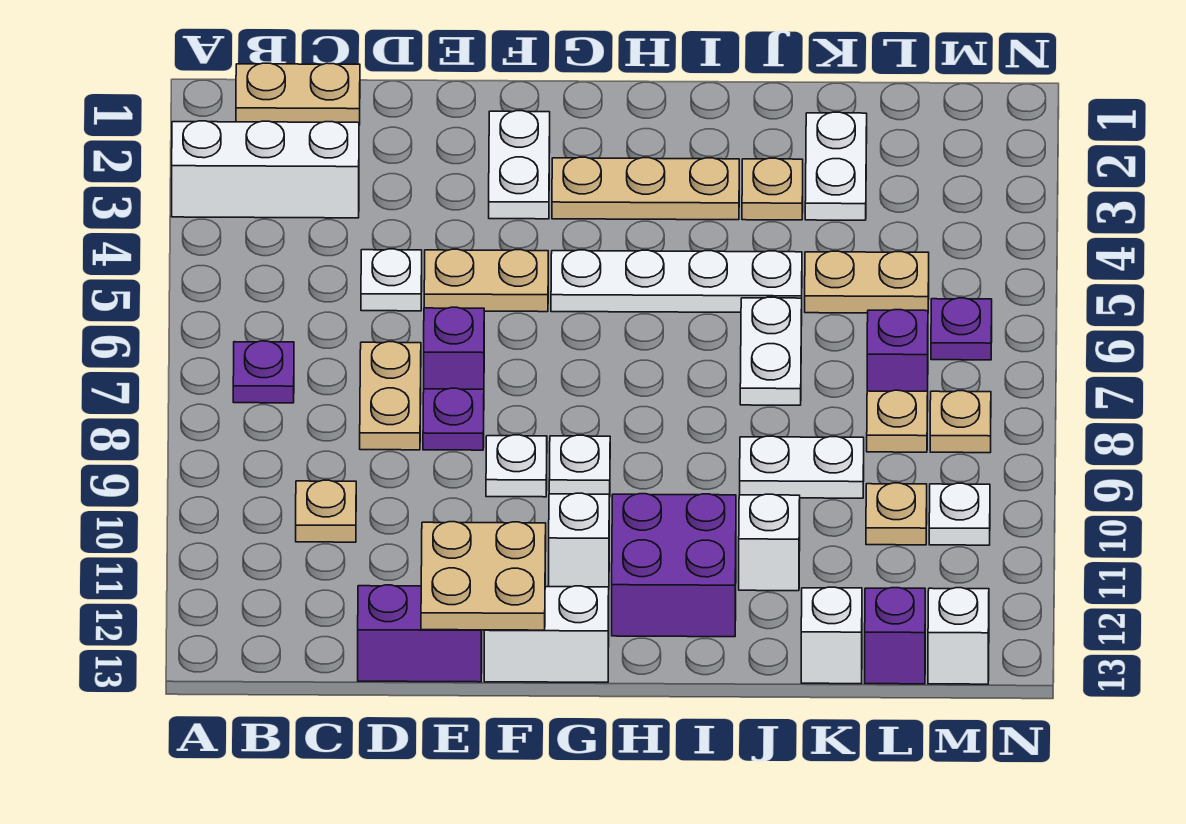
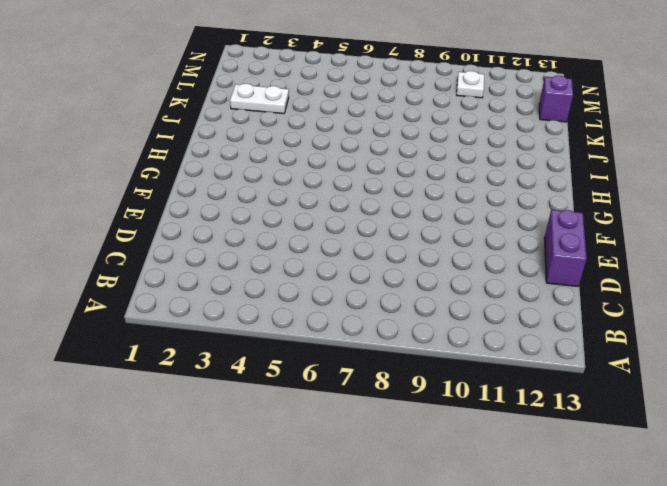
none -> white brick A3:C3 level 1
none -> tan plate B1:C1 level 1
none -> purple plate B7 level 1
none -> tan plate C10 level 1

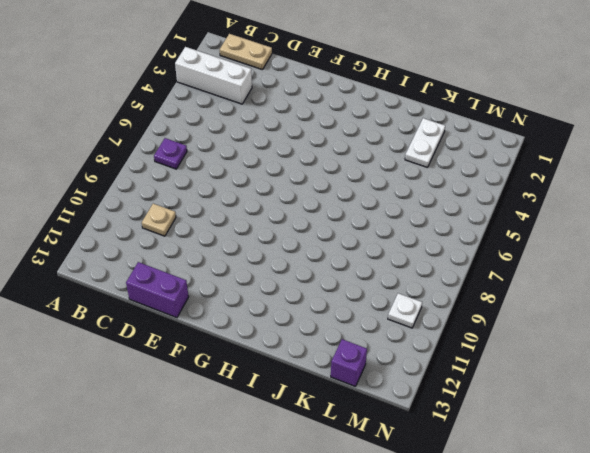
none -> white plate D5 level 1
none -> tan plate D7:D8 level 1
none -> tan plate E5:F5 level 1
none -> purple brick E7 level 1

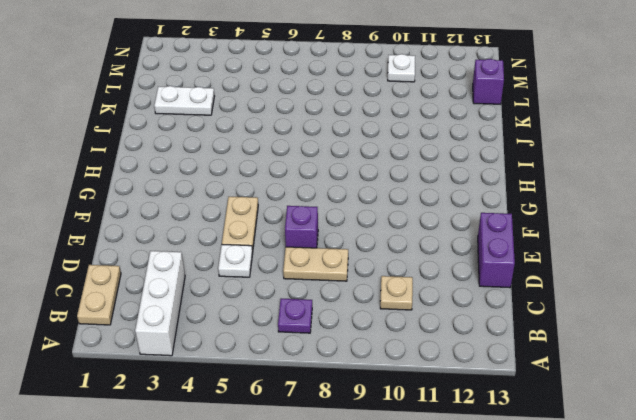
none -> purple plate E8 level 1
none -> white plate F2:F3 level 1
none -> white plate F9 level 1
none -> white brick F13:G13 level 1

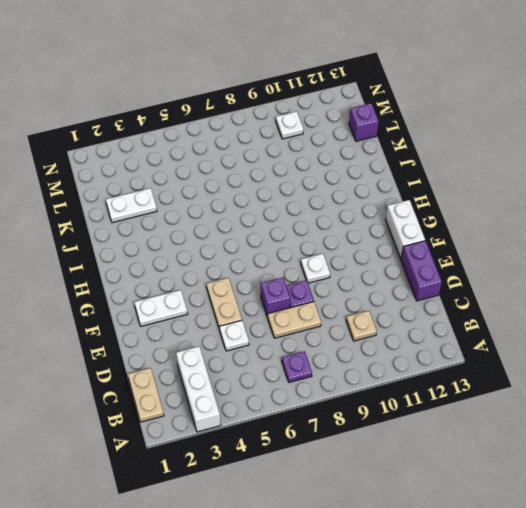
none -> tan plate G3:I3 level 1
none -> white plate G5:J5 level 1
none -> white plate G9 level 1
none -> white brick G11 level 1

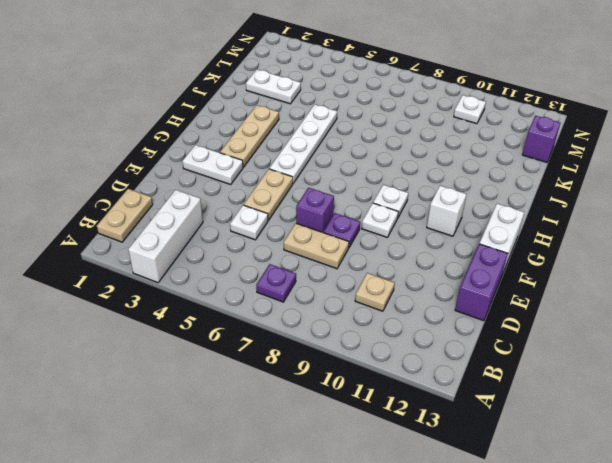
none -> purple brick H11:I12 level 1
none -> tan plate J3 level 1
none -> white plate J6:J7 level 1
none -> white plate J9:K9 level 1

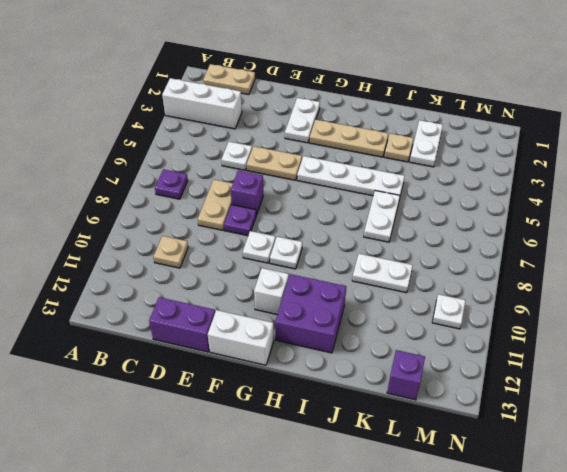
none -> white brick J11 level 1
none -> tan plate K5:L5 level 1
none -> white brick K13 level 1
none -> purple brick L7 level 1

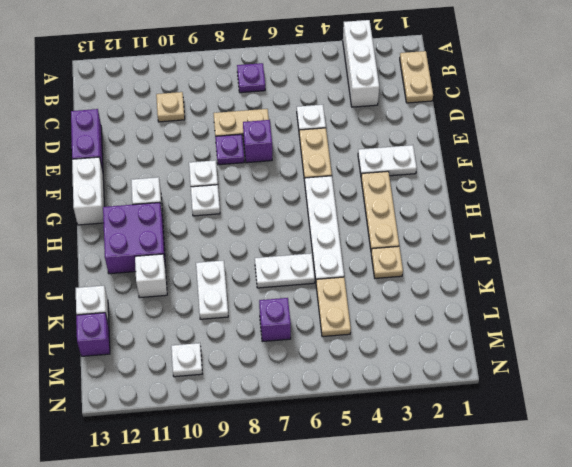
none -> white plate K2:K3 level 1
none -> tan plate L8 level 1
none -> tan plate L10 level 1
none -> purple plate M6 level 1

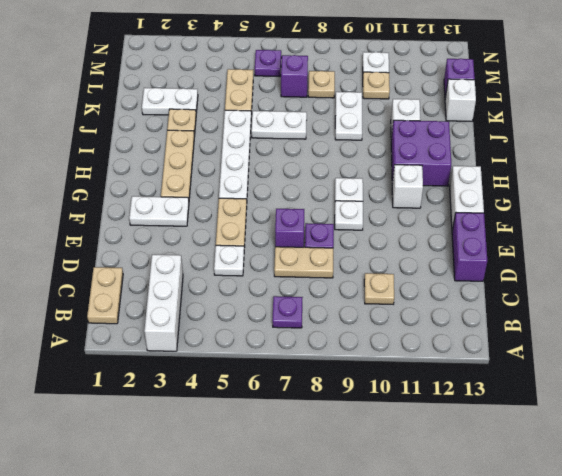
none -> tan plate M8 level 1
none -> white brick M13 level 1
none -> tan plate E12:F13 level 2

